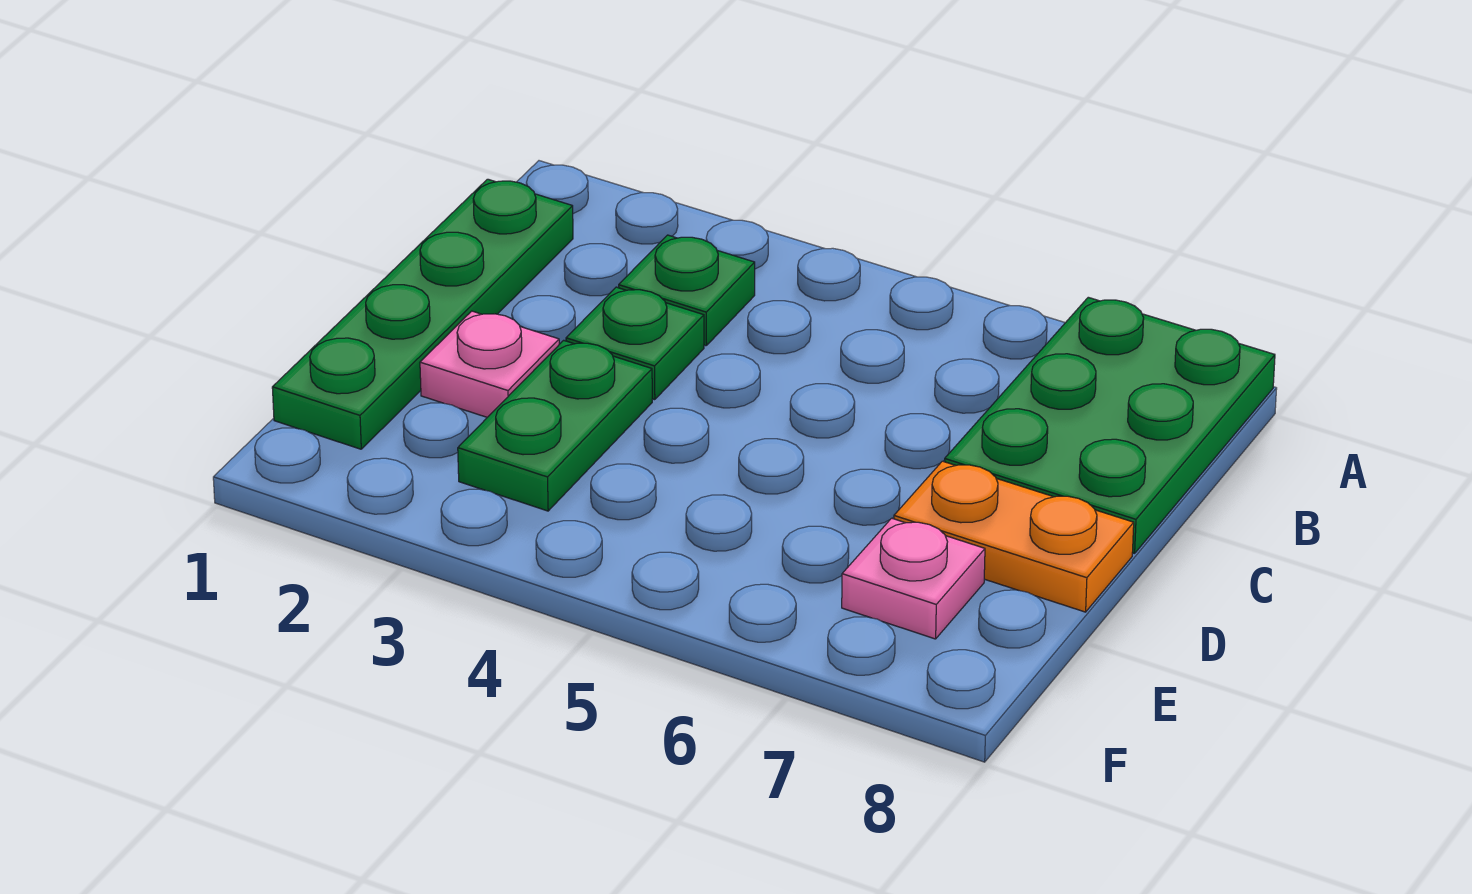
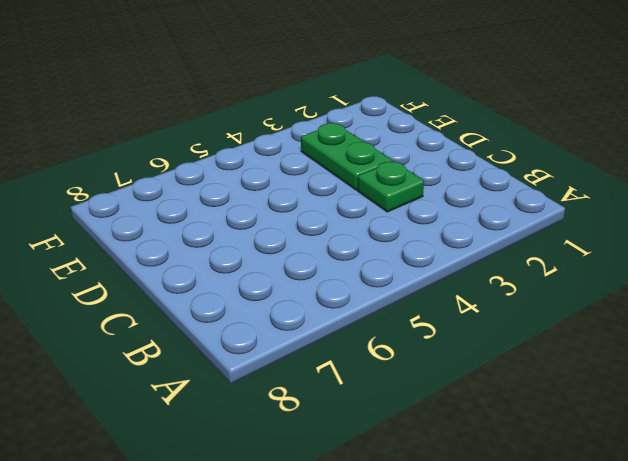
none -> green plate A7:C8 level 1
none -> green plate B1:E1 level 1

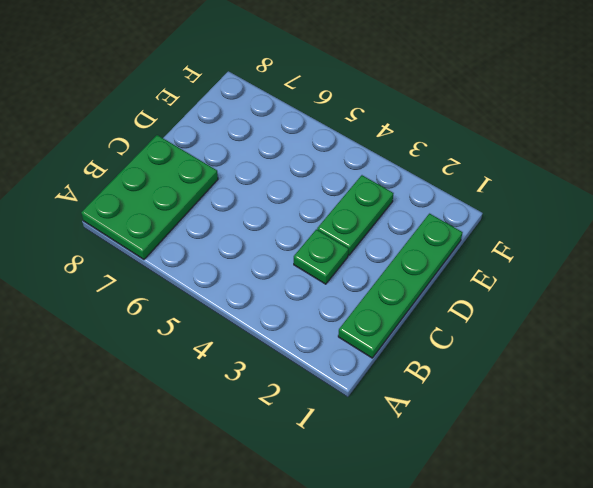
none -> green plate B3 level 1
none -> pink plate D2 level 1

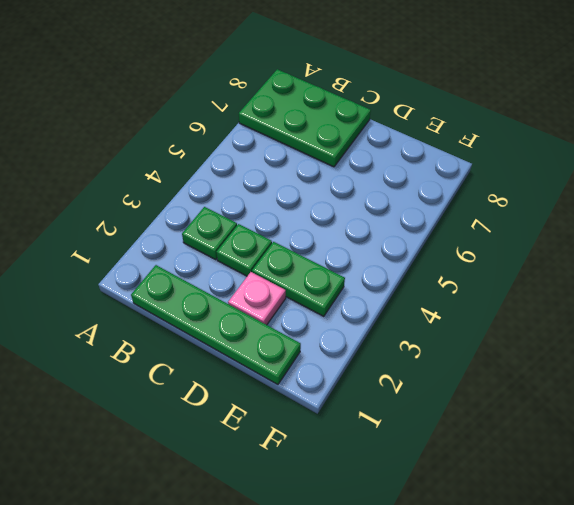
none -> orange plate D7:D8 level 1
none -> pink plate E7 level 1

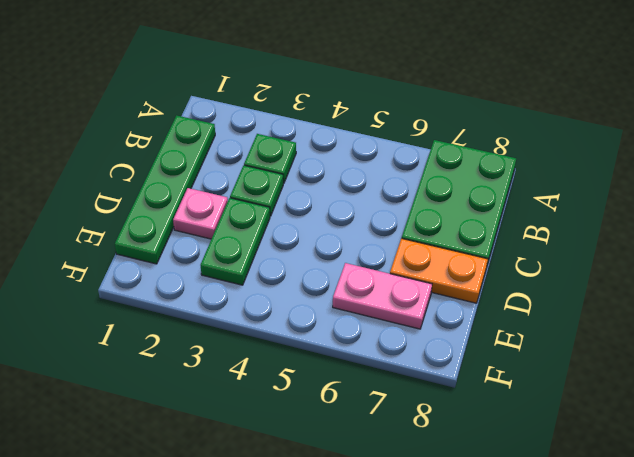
pink plate E6:E7 level 1 -> pink plate E7 level 1

